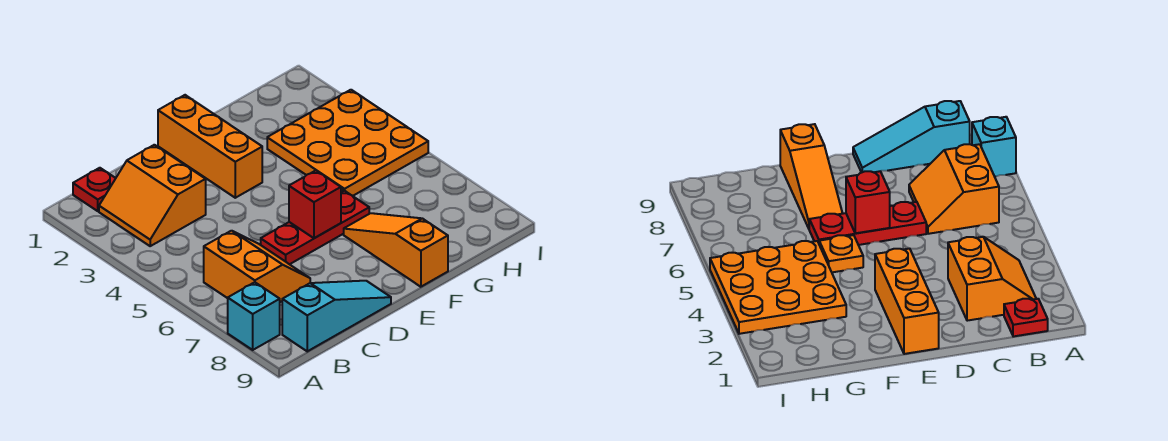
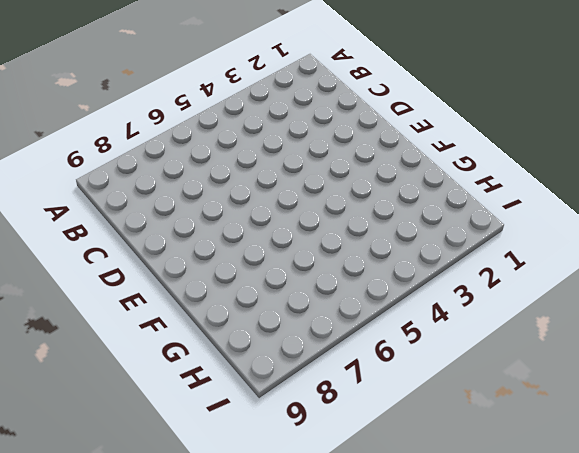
none -> cyan brick A8 level 1
none -> red plate B1 level 1

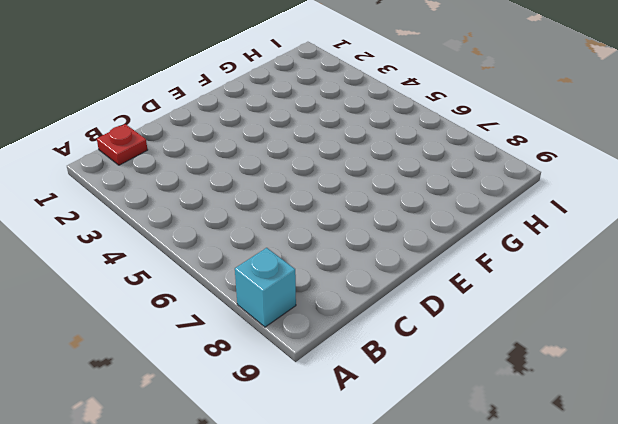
none -> orange slope B2:C3 level 1 top C
none -> orange slope B6:C7 level 1 top B

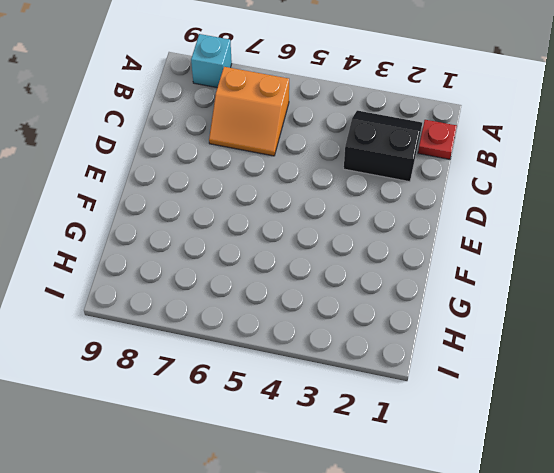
black slope B2:C3 level 1 top C -> orange slope B2:C3 level 1 top C
none -> cyan slope B9:D9 level 1 top B
none -> red plate D6:F6 level 1

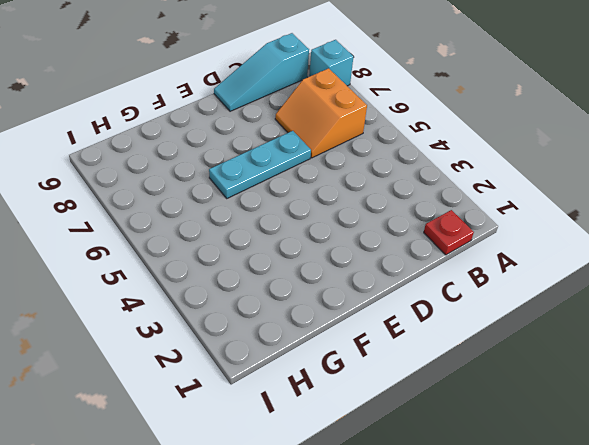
cyan plate D6:F6 level 1 -> red plate D6:F6 level 1
none -> orange slope B2:C3 level 1 top C
none -> orange brick E1:E3 level 1

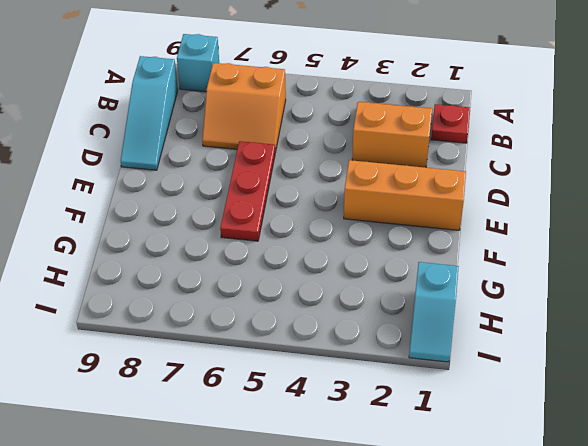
cyan slope H1:I1 level 1 top H -> none
none -> orange plate F5 level 1
none -> orange slope F7:F9 level 1 top 9

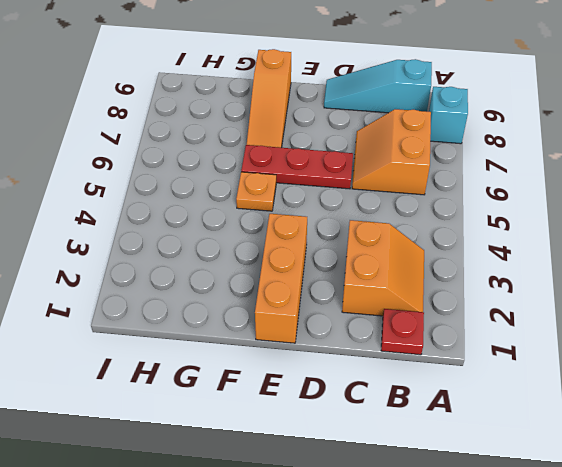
none -> orange plate G3:I5 level 1
none -> red brick E6 level 2

